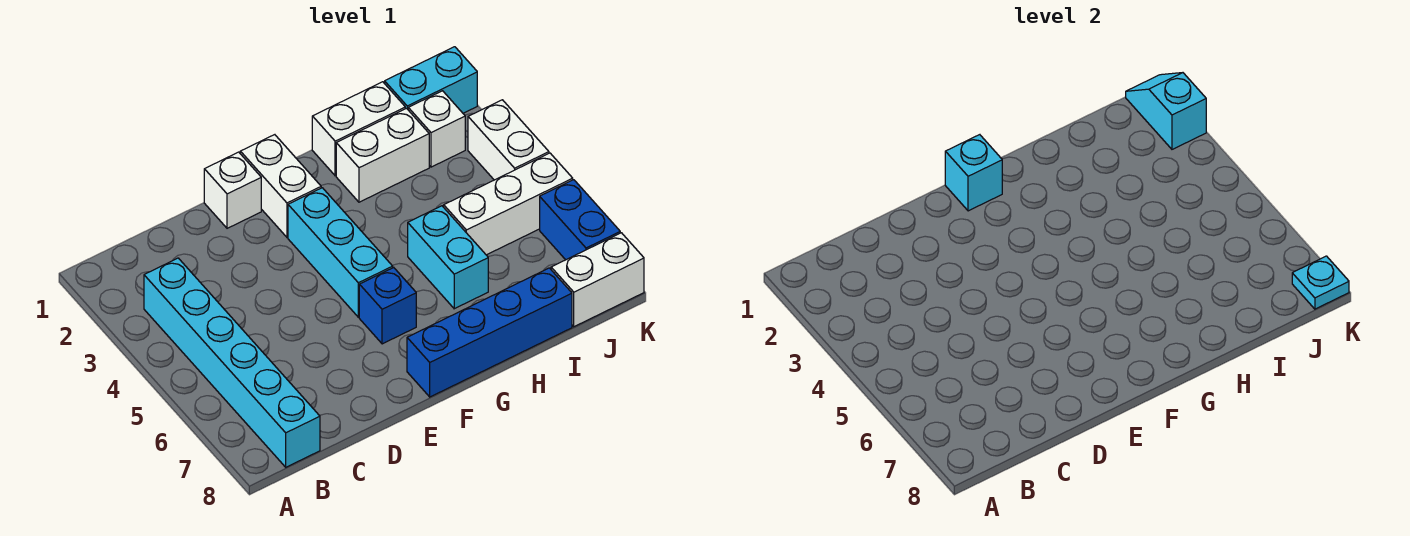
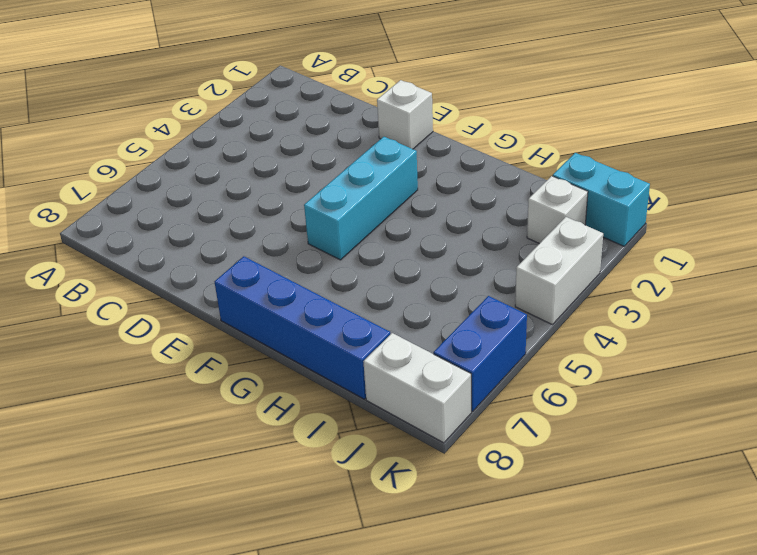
none -> cyan brick B3:B8 level 1
none -> white brick F1:F2 level 1
none -> blue brick F6 level 1

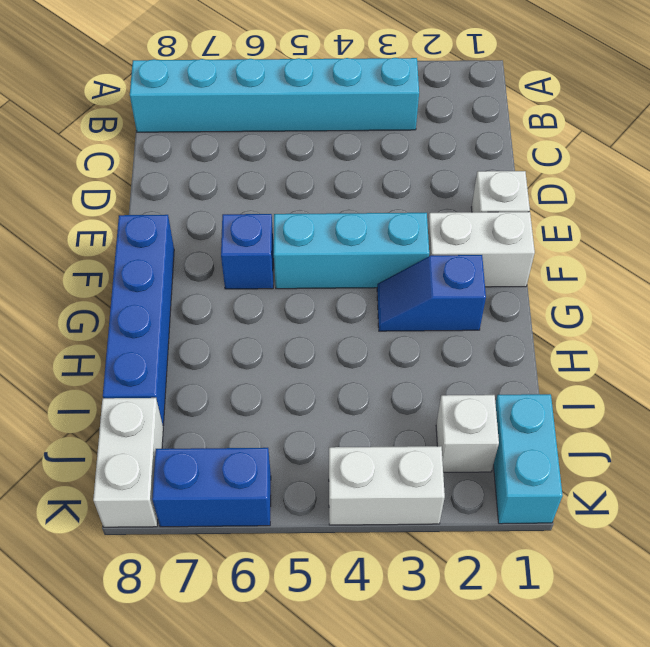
blue slope G2:G3 level 1 top 2 -> none
none -> white brick H1:I1 level 1
none -> white brick H2:I2 level 1
none -> cyan brick H5:H6 level 1

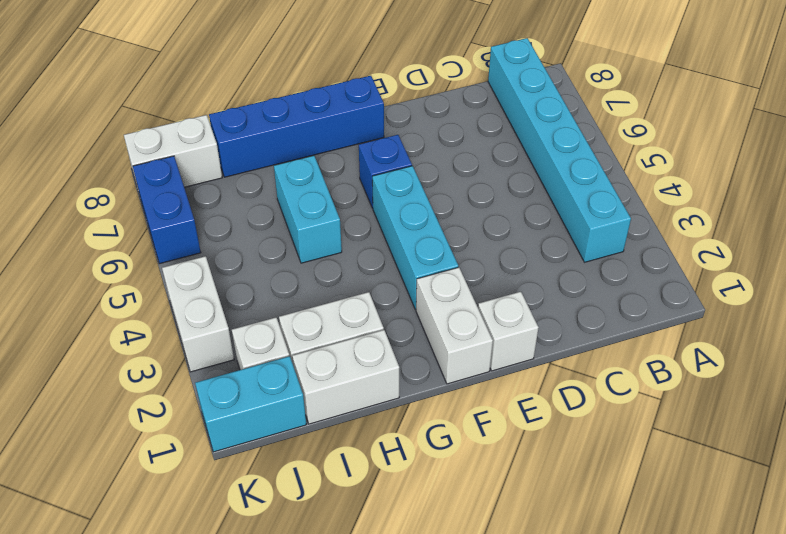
none -> white brick I5:K5 level 1
none -> cyan brick F1 level 2
none -> cyan slope K1:K2 level 2 top 2

